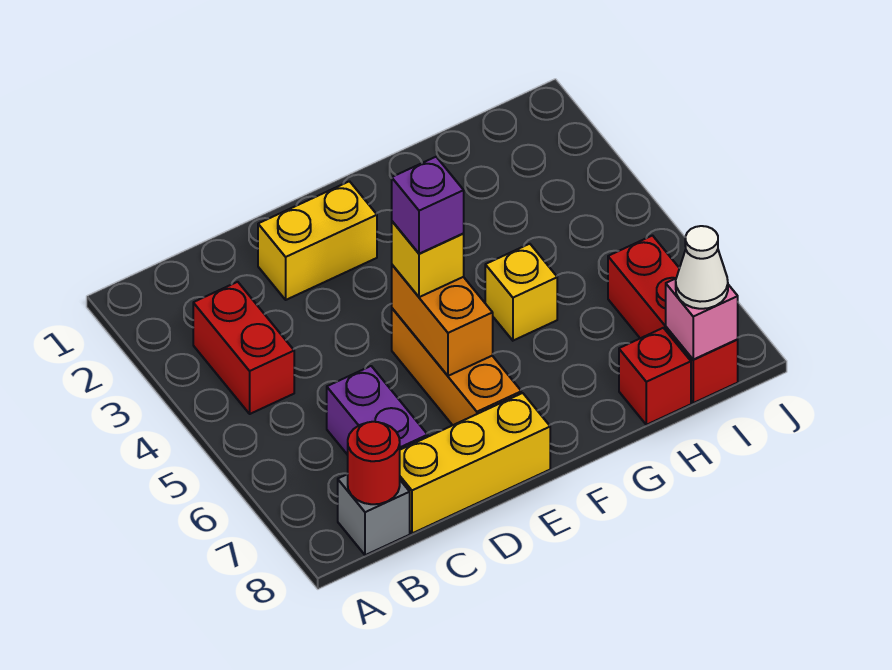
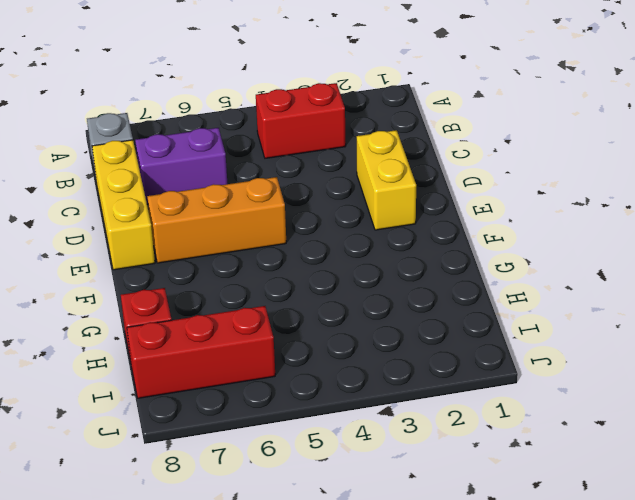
none -> yellow brick G5 level 1
none -> red round brick B8 level 2
none -> orange brick E5:E6 level 2

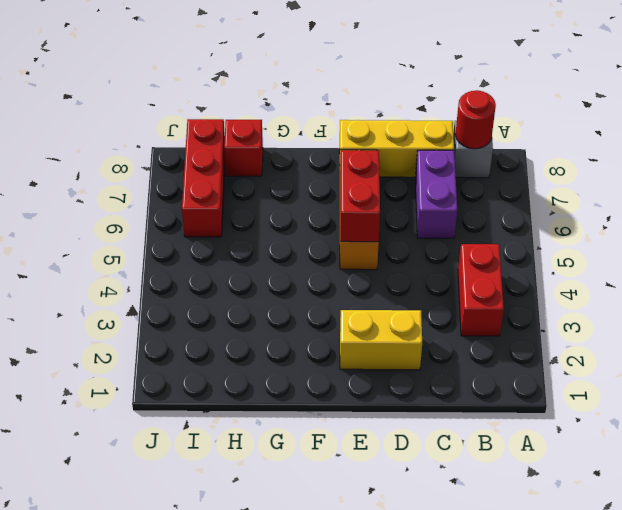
red brick E5:E6 level 2 -> orange brick E5:E6 level 2
none -> yellow brick G5 level 1
none -> pink brick I8 level 2
none -> yellow brick E5 level 3

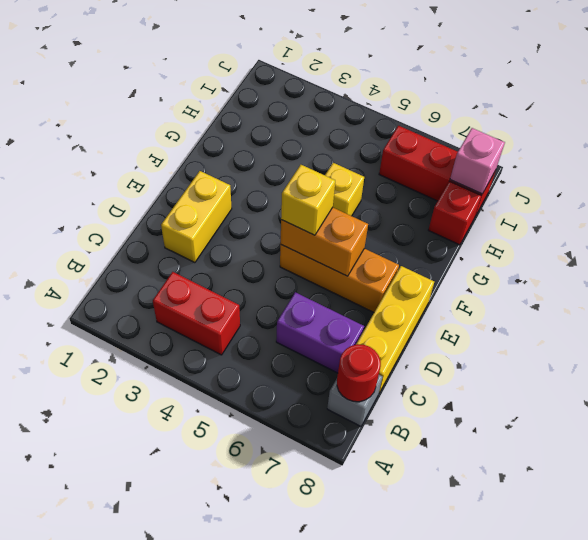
none -> white cone I8 level 3
none -> purple brick E5 level 4

